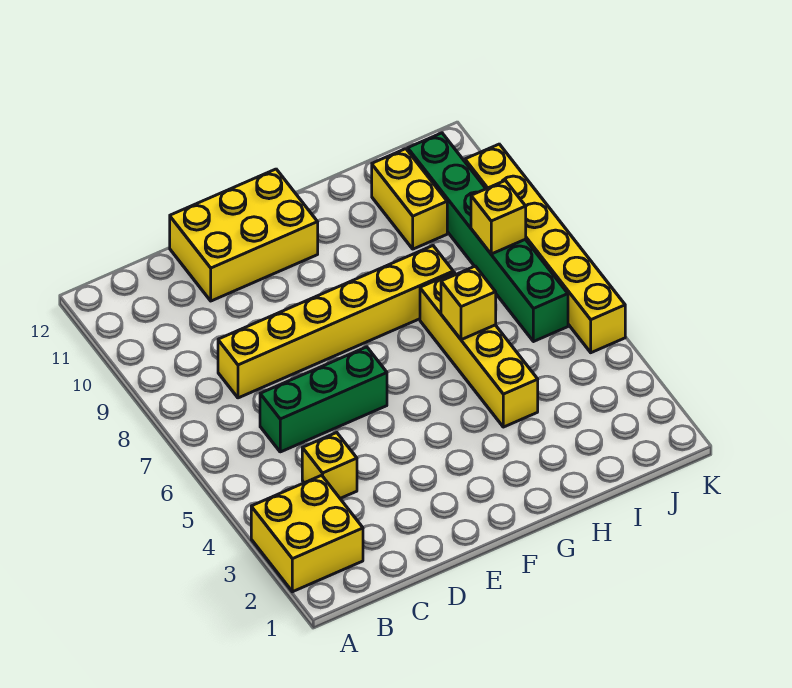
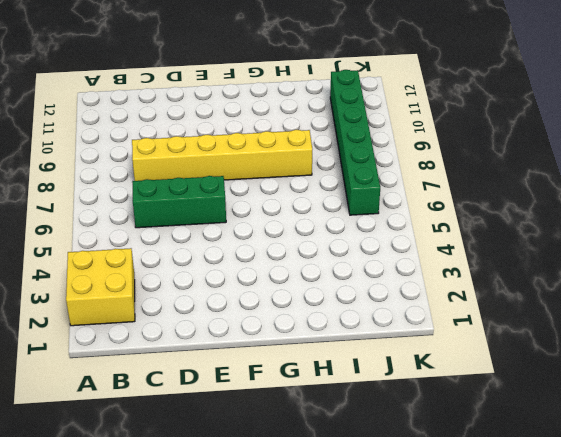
none -> yellow brick C4 level 1
none -> yellow brick D11:F12 level 1

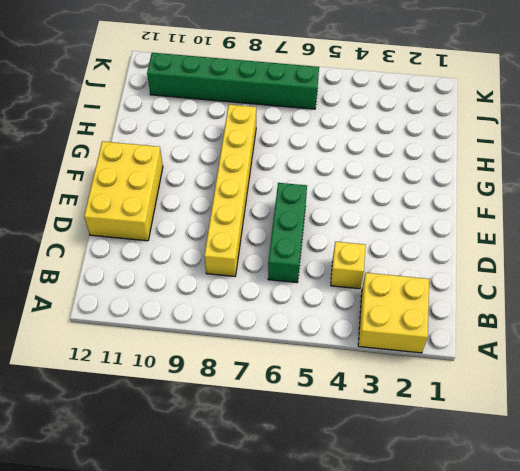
none -> yellow brick H4:H7 level 1
none -> yellow brick I10:I11 level 1

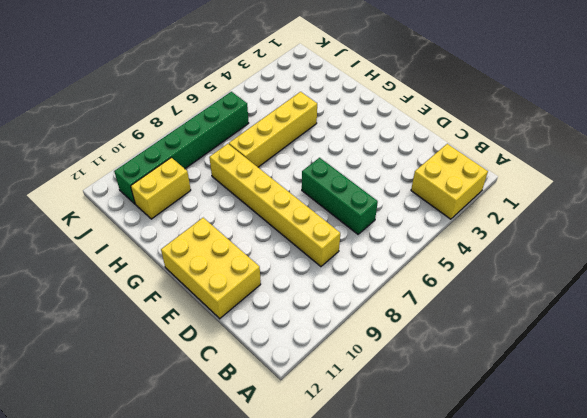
none -> yellow brick C4 level 1
none -> yellow brick K5:K10 level 1

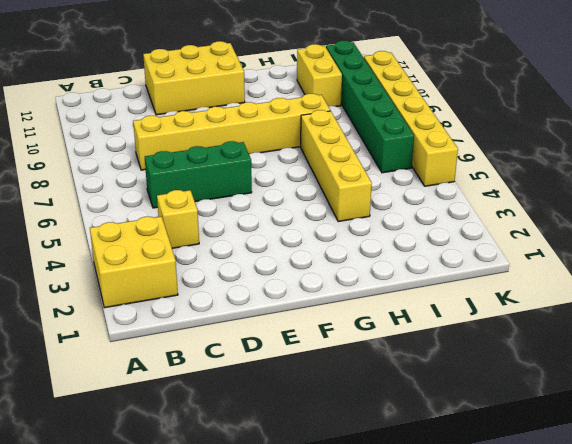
none -> yellow brick H6 level 2
none -> yellow brick J8 level 2

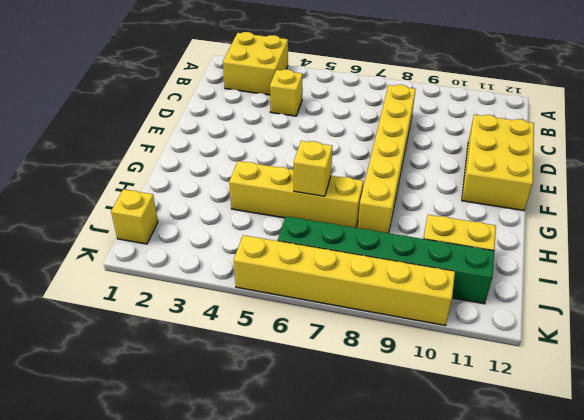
yellow brick J1 level 1 -> yellow brick J8 level 2
none -> green brick C6:E6 level 1

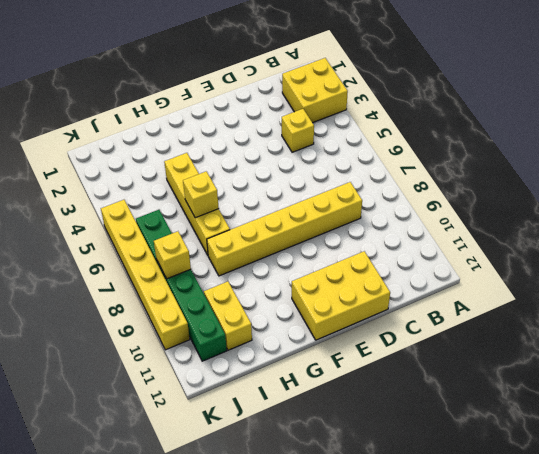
none -> green brick C6:E6 level 1

